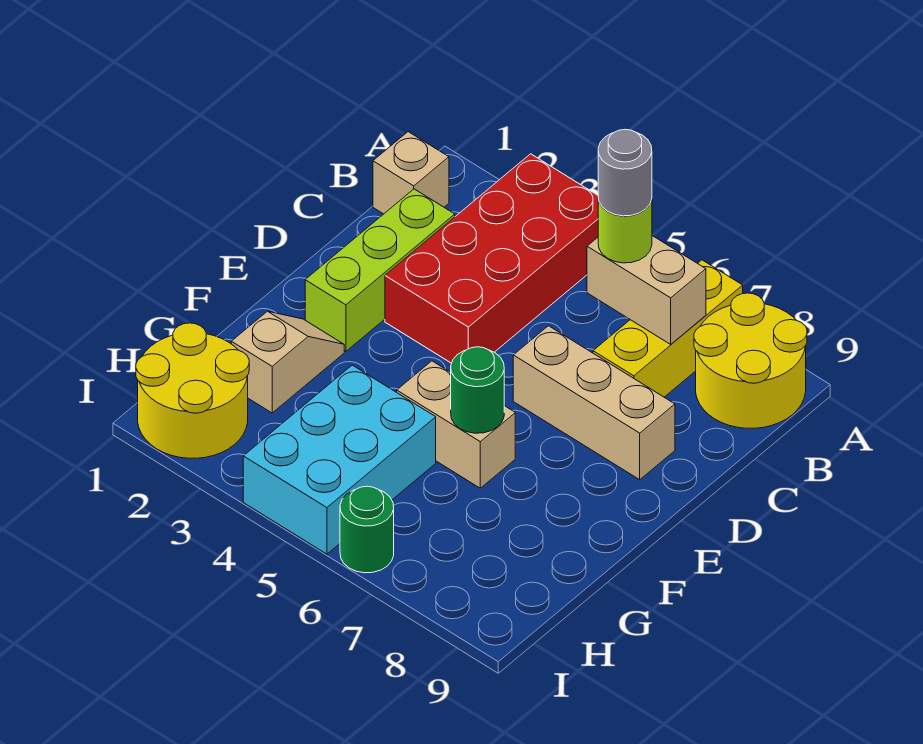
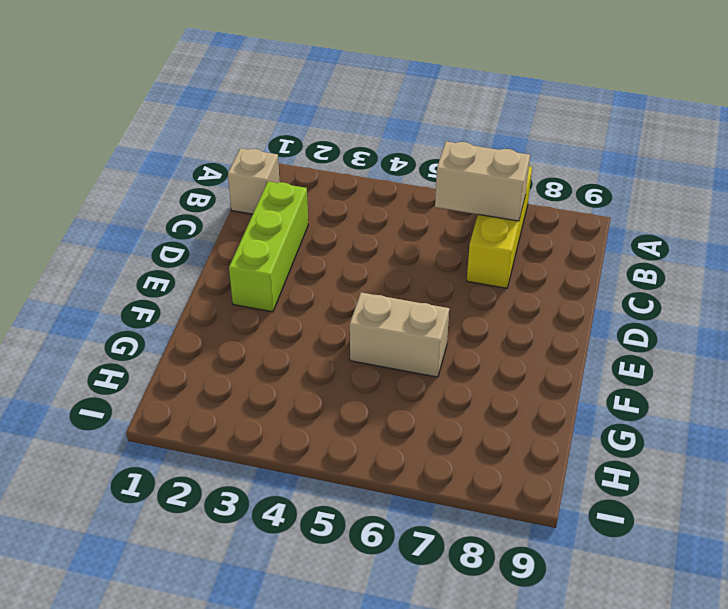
none -> red brick A3:D4 level 1
none -> yellow round brick A8:B9 level 1
none -> tan brick D6:D8 level 1

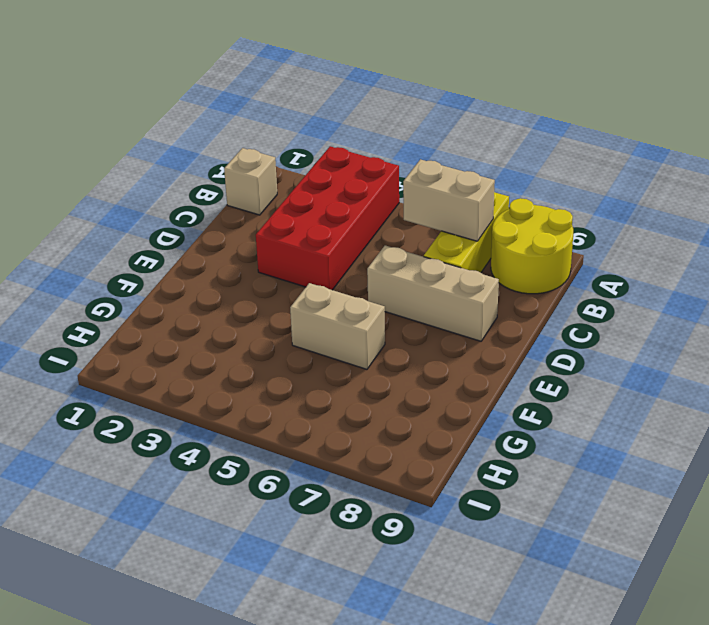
none -> lime brick C2:E2 level 1
none -> tan slope F2:G2 level 1 top G
none -> cyan brick G4:I5 level 1

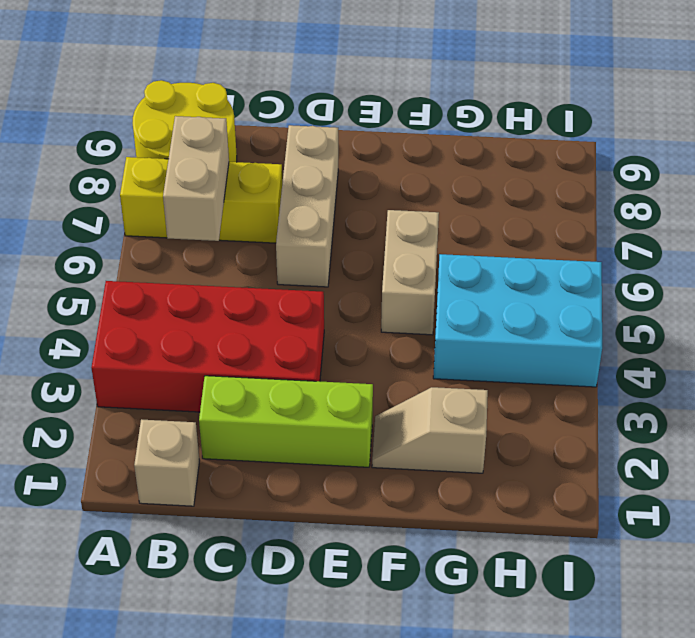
none -> yellow round brick H1:I2 level 1
none -> green round brick I6 level 1
none -> green round brick F6 level 2

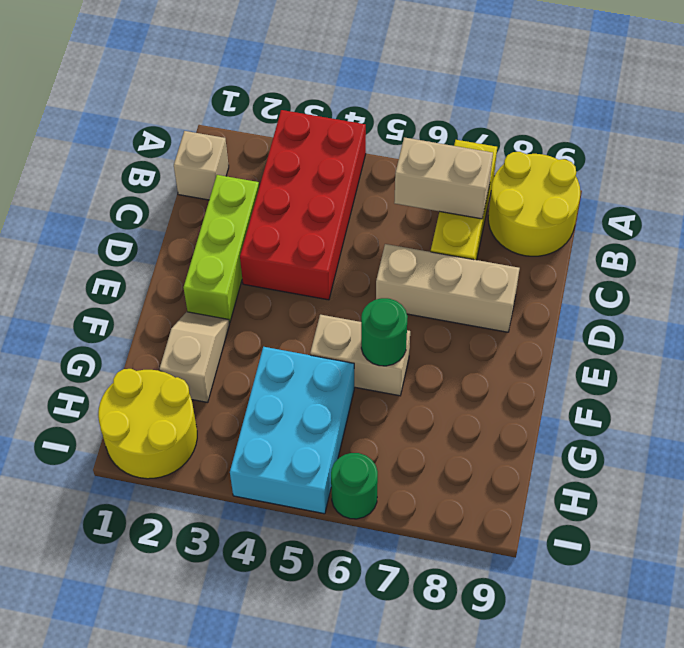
none -> lime round brick B6 level 3
none -> grey round brick B6 level 4

